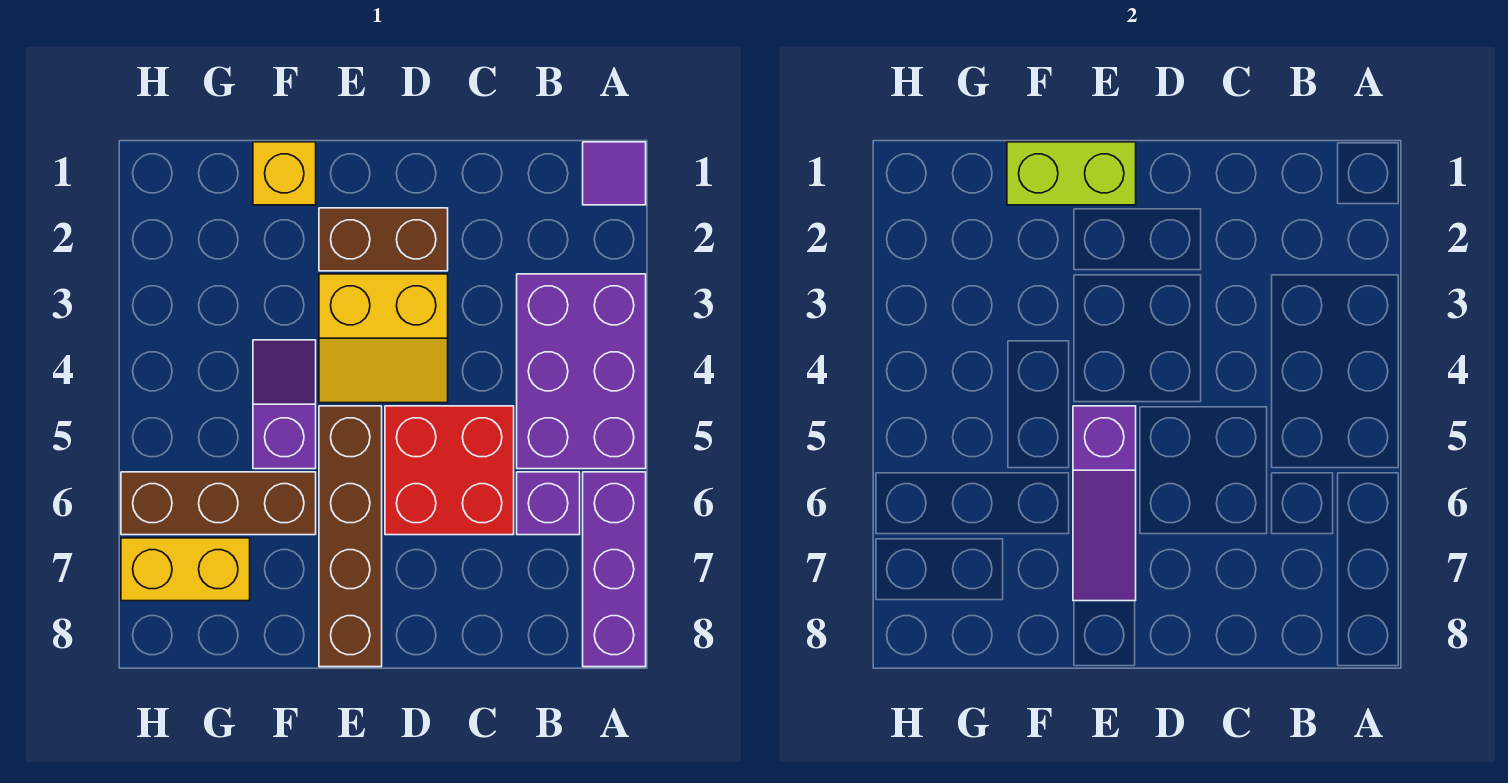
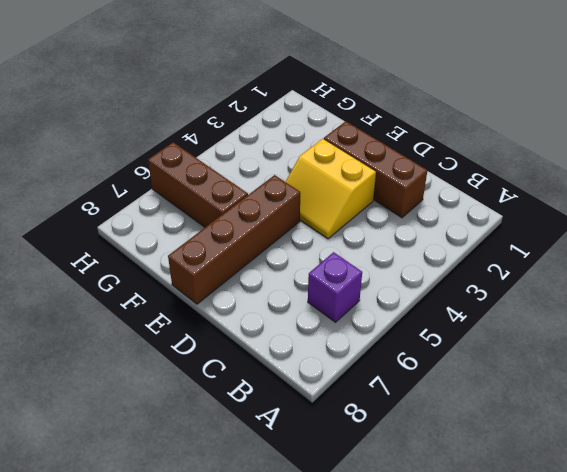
brown brick C2:E2 level 1 -> brown brick D2:E2 level 1
none -> purple tile A1 level 1
none -> purple brick A3:B5 level 1
none -> purple brick A6:A8 level 1

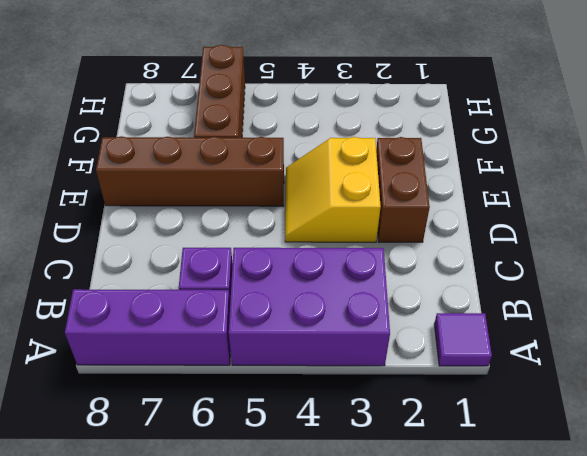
none -> red brick C5:D6 level 1
none -> yellow brick F1 level 1
none -> purple slope F4:F5 level 1 top 5

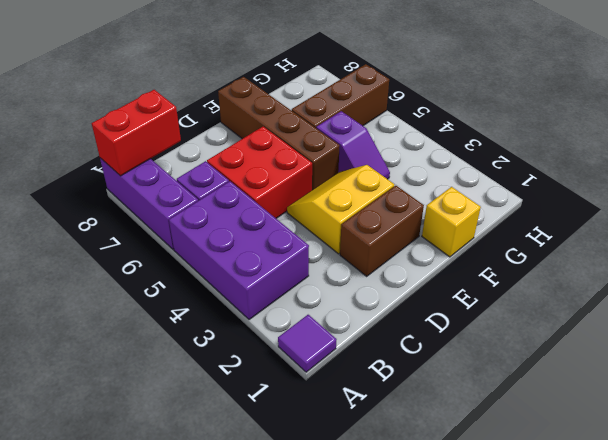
red brick A8:B8 level 2 -> none
none -> yellow brick G7:H7 level 1
none -> lime brick E1:F1 level 2
none -> purple slope E5:E7 level 2 top 5

